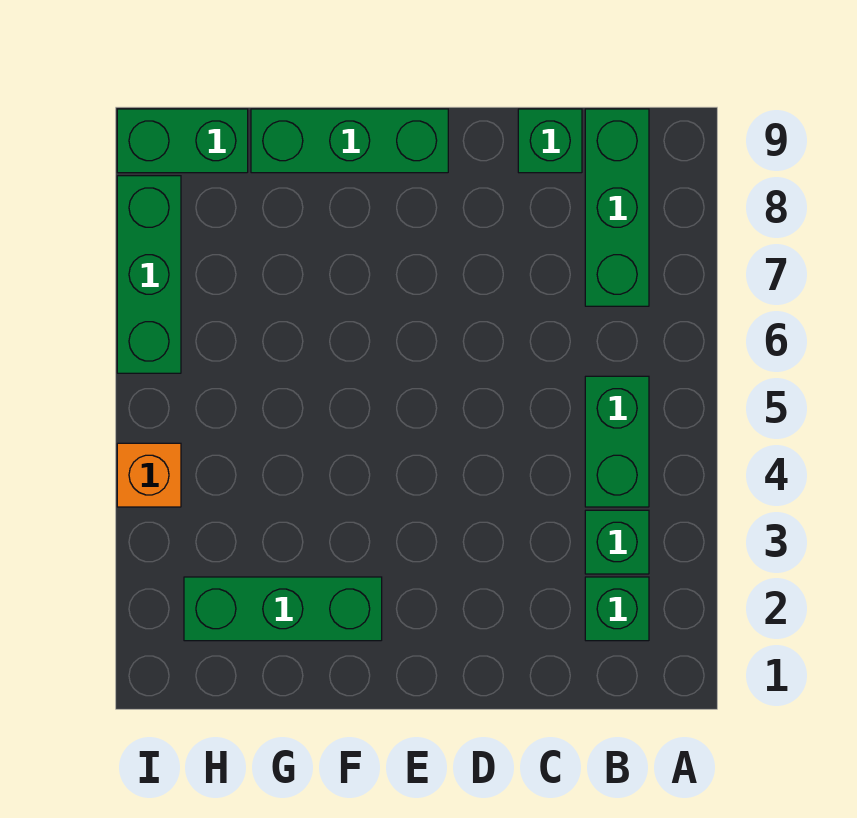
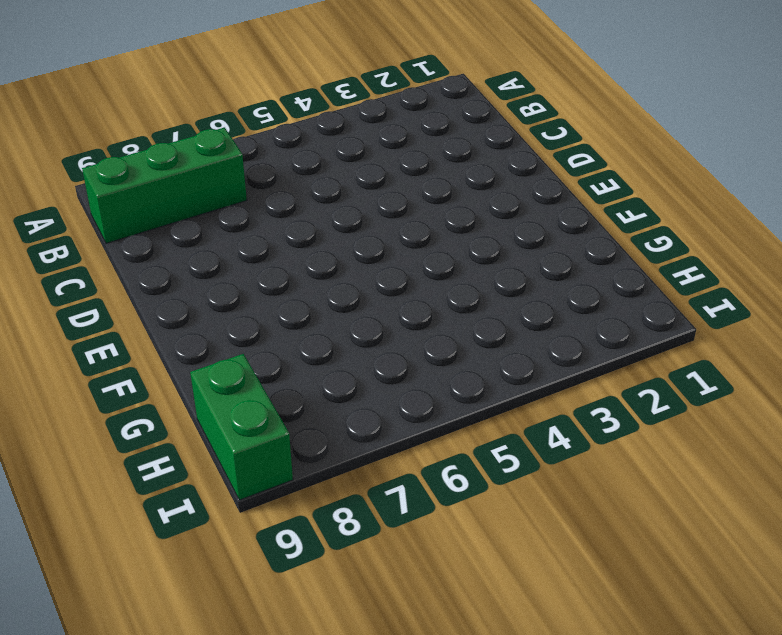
none -> green brick B2 level 1
none -> green brick B3 level 1

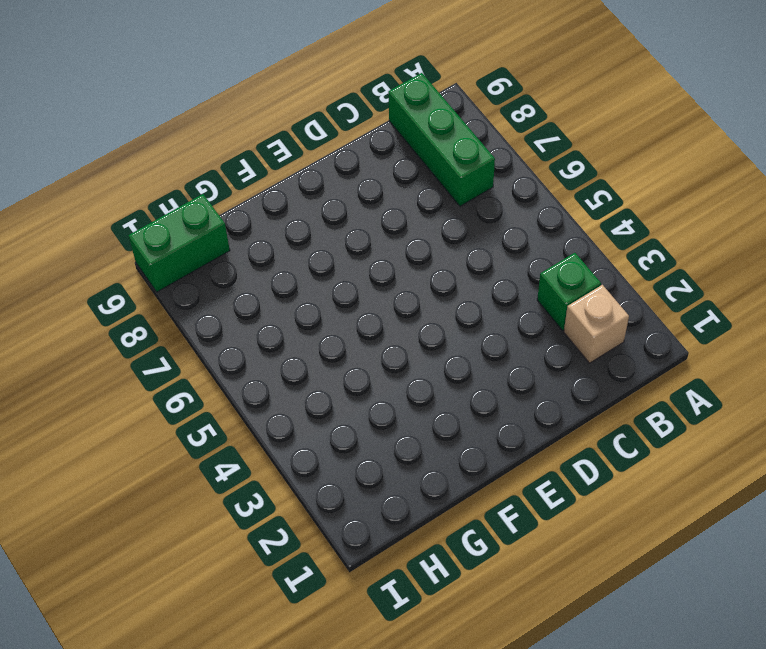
tan brick B2 level 1 -> green brick B2 level 1
none -> green brick B4:B5 level 1
none -> green brick C9 level 1

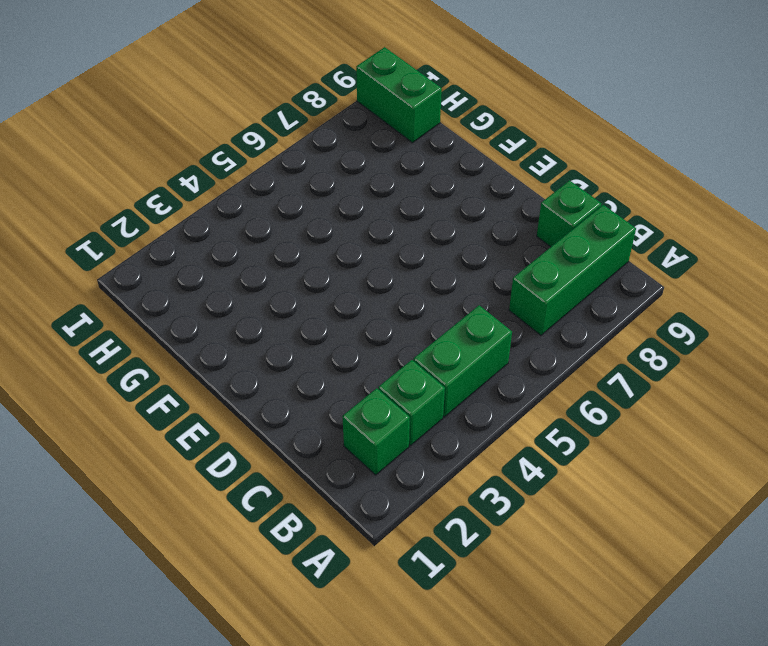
none -> green brick E9:G9 level 1
none -> green brick F2:H2 level 1

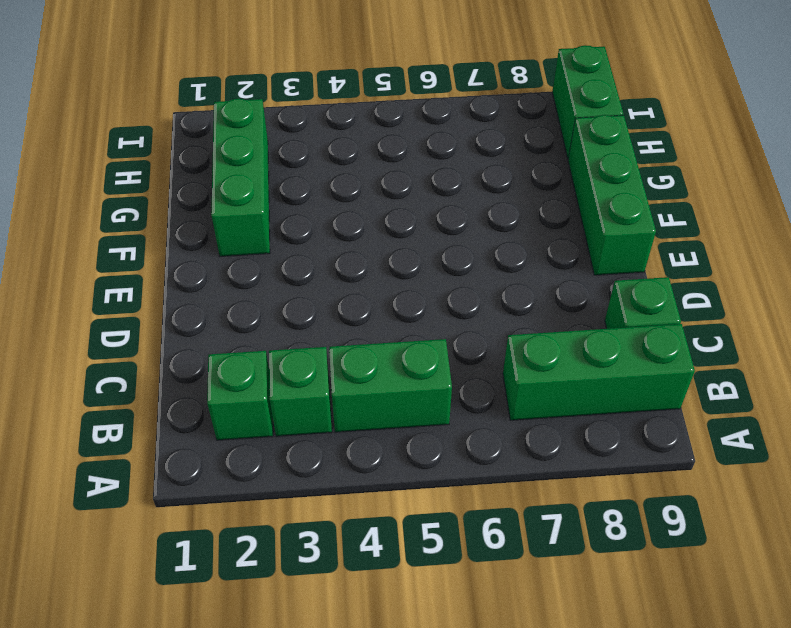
none -> orange brick I4 level 1
none -> green brick I6:I8 level 1

